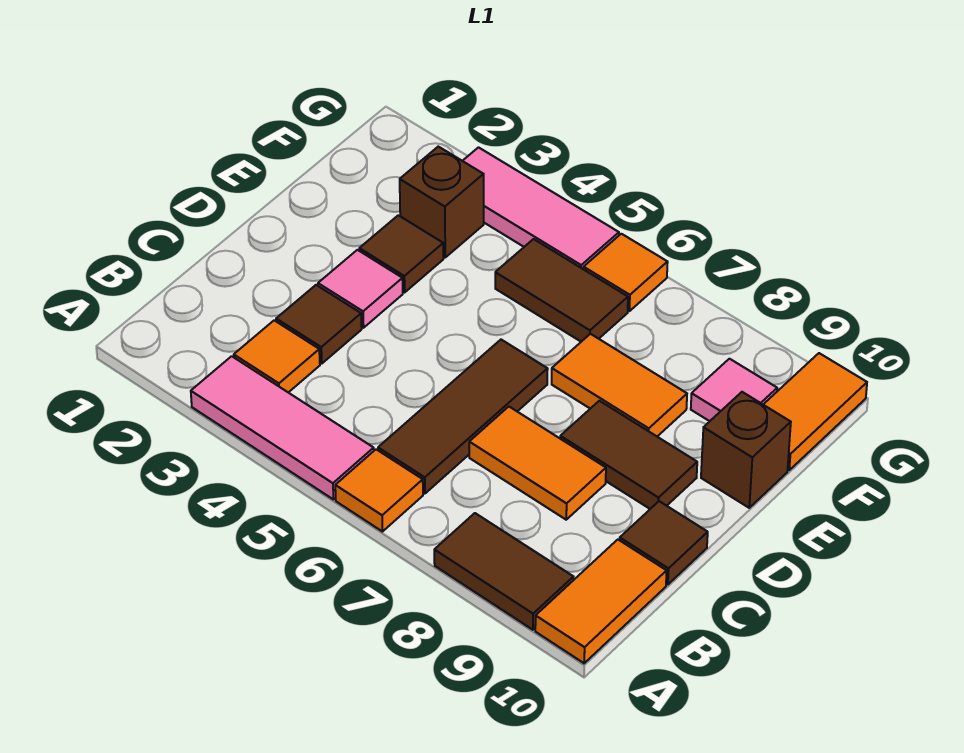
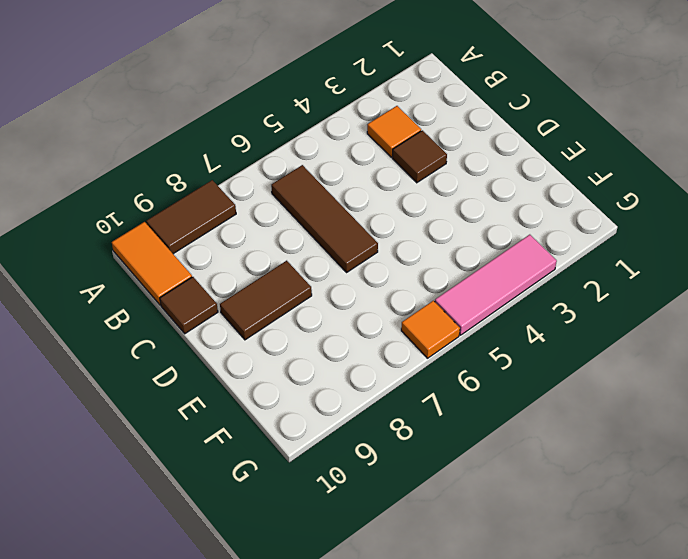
none -> pink tile A3:A5 level 1
none -> orange tile A6 level 1
none -> orange tile C7:C8 level 1

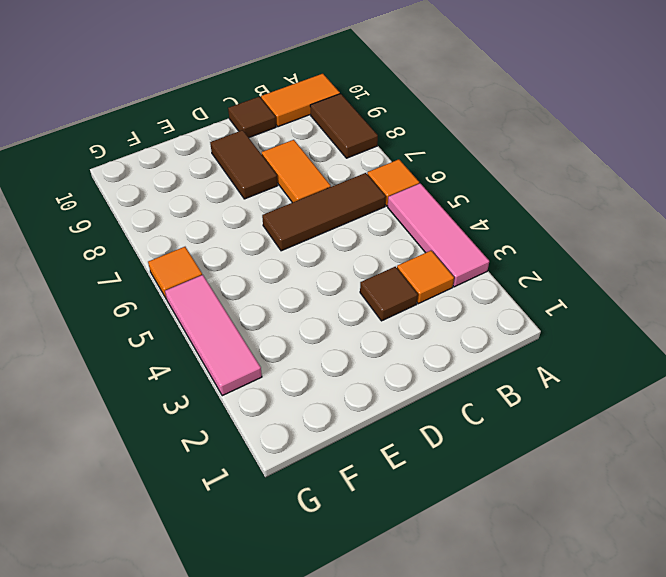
none -> pink tile D3 level 1
none -> brown tile E3 level 1
none -> orange tile E7:E8 level 1

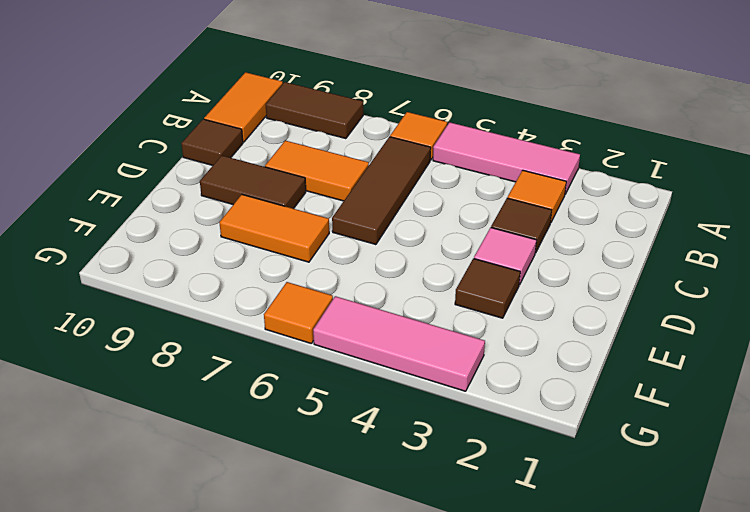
none -> brown brick E10 level 1
none -> brown brick F3 level 1
none -> brown tile F5:F6 level 1

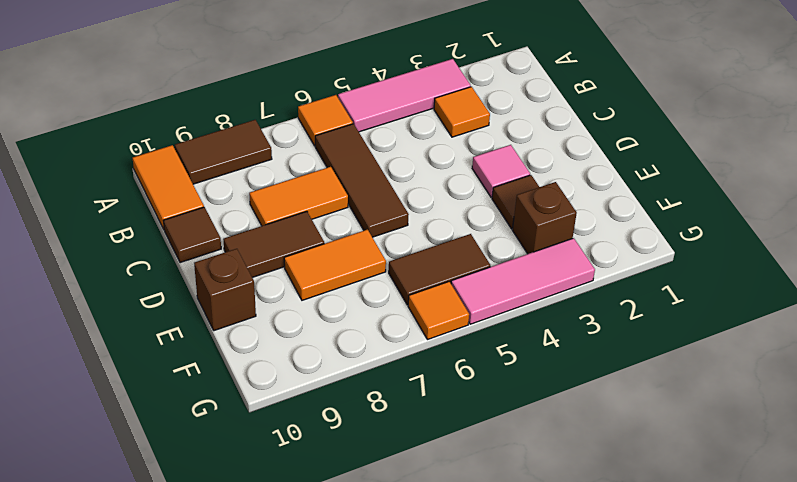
none -> brown tile C3 level 1
none -> pink tile F9 level 1
none -> orange tile F10:G10 level 1

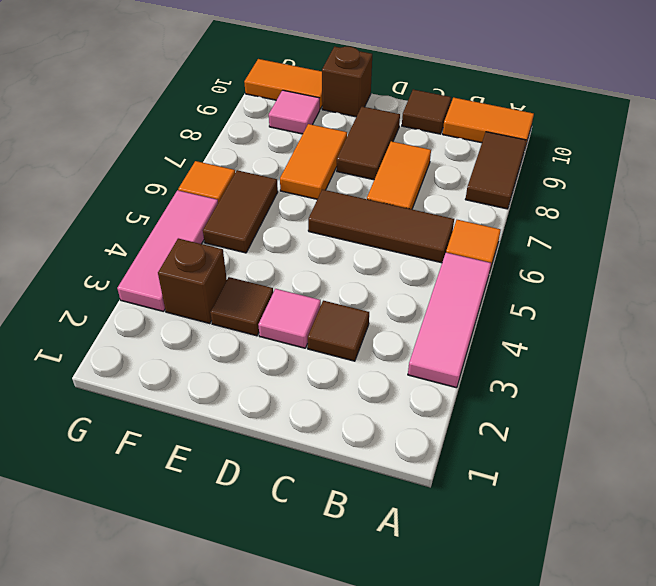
none -> orange tile B3 level 1

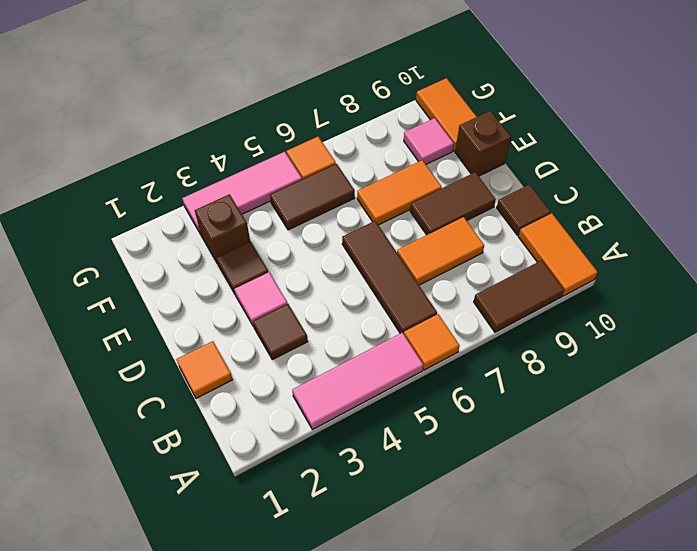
orange tile C1 level 1 -> orange tile B3 level 1

